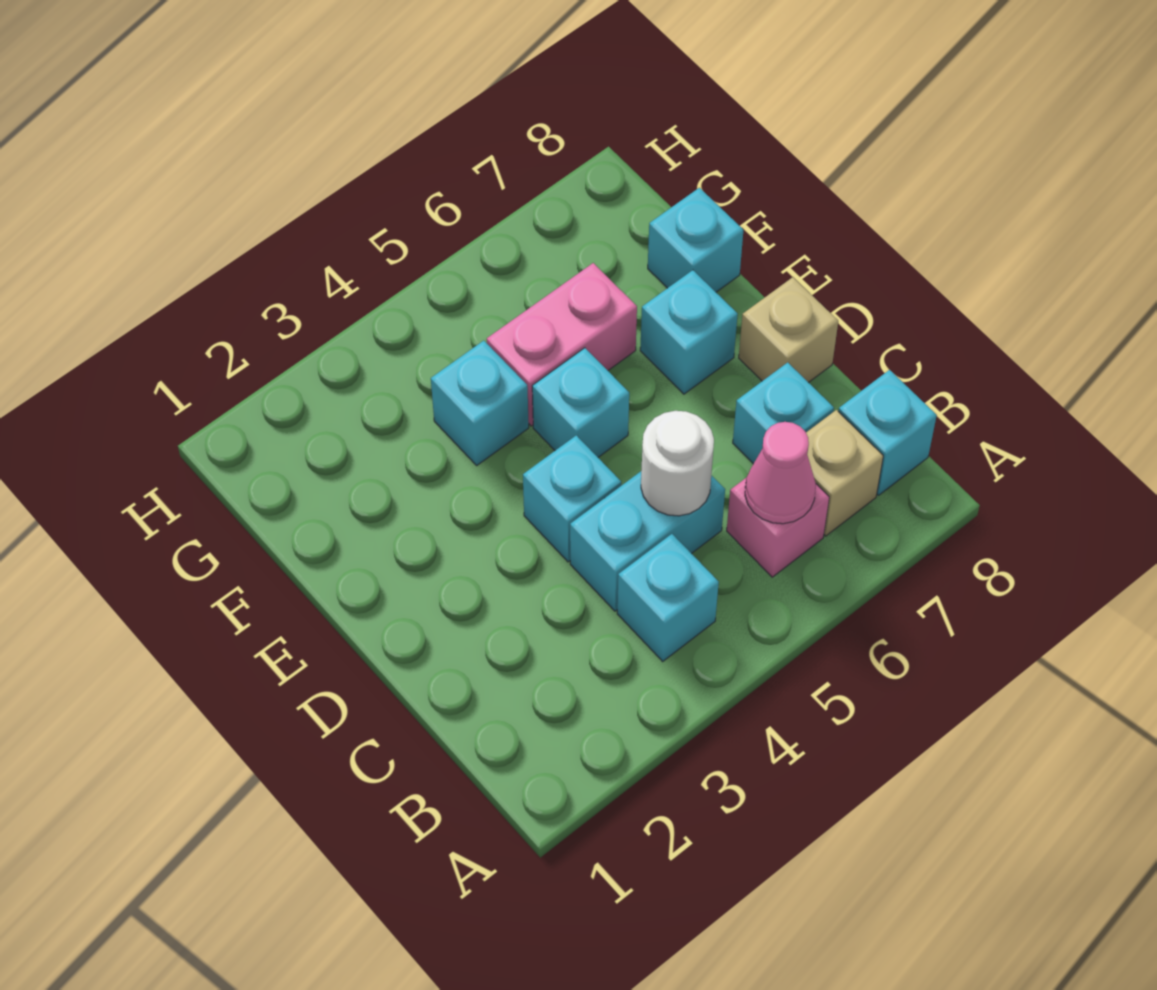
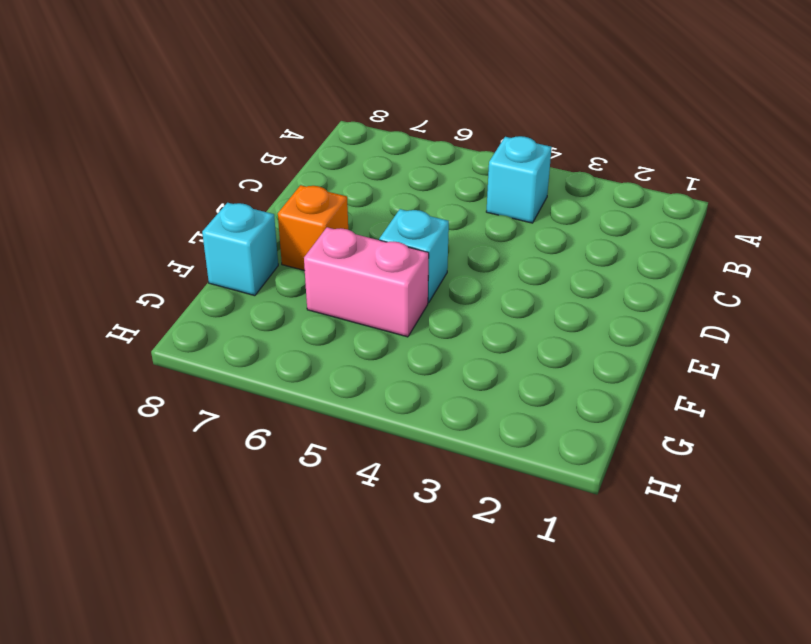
orange brick E7 level 1 -> cyan brick E7 level 1
none -> pink brick B6 level 1
none -> tan brick B7 level 1
none -> cyan brick B8 level 1

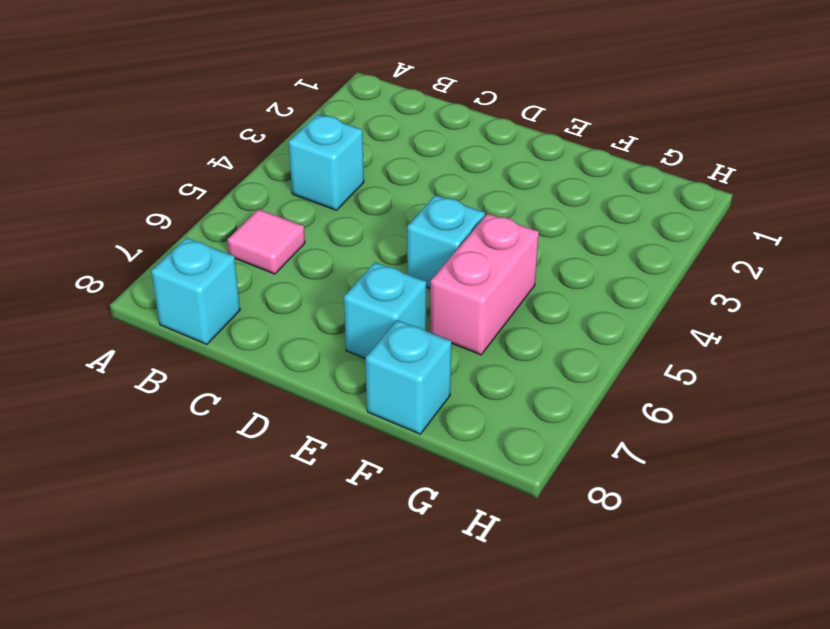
pink tile B6 level 1 -> pink brick B6 level 1
none -> tan brick B7 level 1
none -> cyan brick C4:C5 level 1
none -> cyan brick C7 level 1

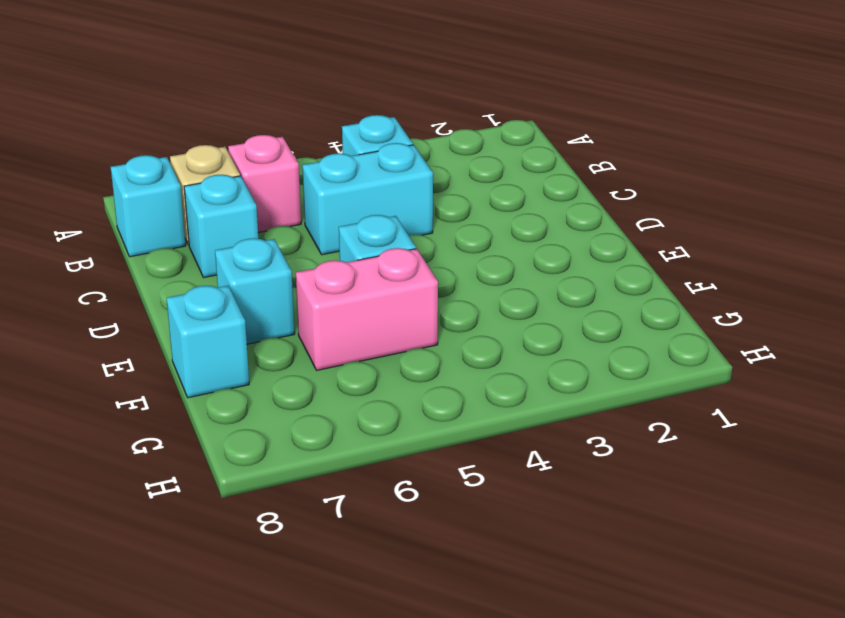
none -> cyan brick D4 level 1
none -> tan brick D8 level 1
none -> cyan brick F4 level 1

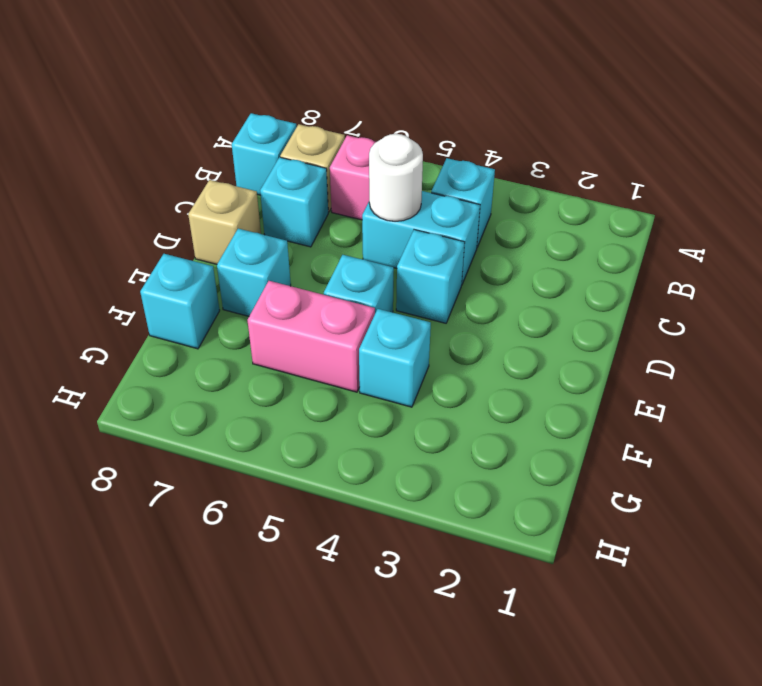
none -> pink cone B6 level 2

